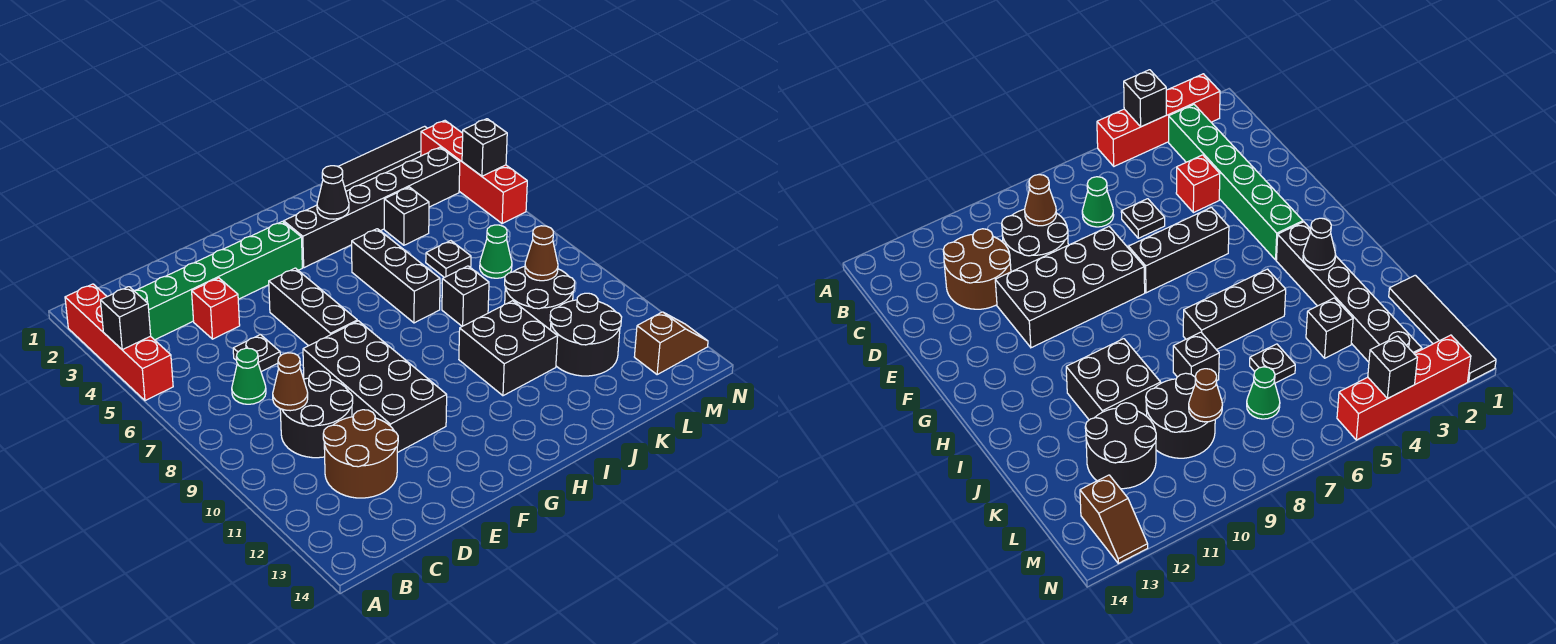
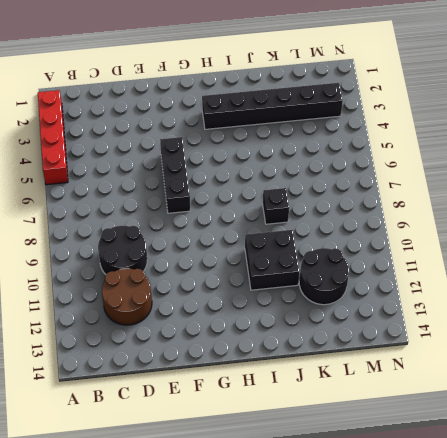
none -> green brick B3:G3 level 1
none -> green cone C7 level 1
none -> red brick D4 level 1

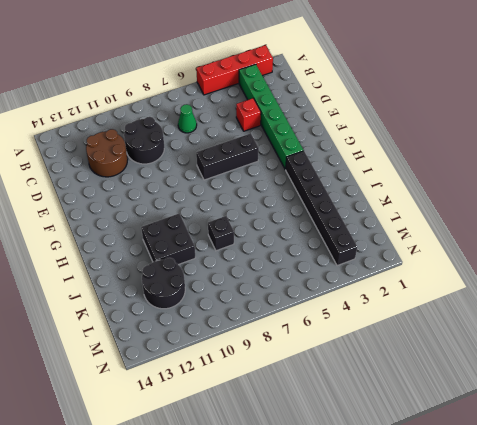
none -> black plate D6 level 1
none -> black brick E8:F11 level 1
none -> black brick I5:I7 level 1

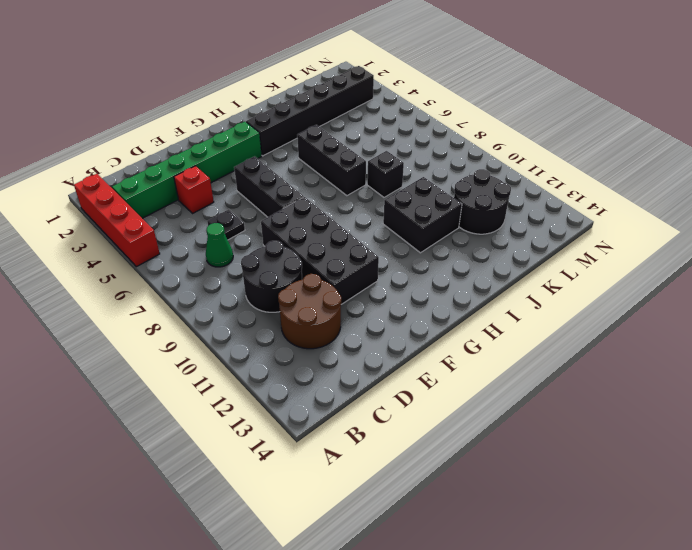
none -> black tile K1:N1 level 1
none -> black brick K4 level 1
none -> black plate K6 level 1

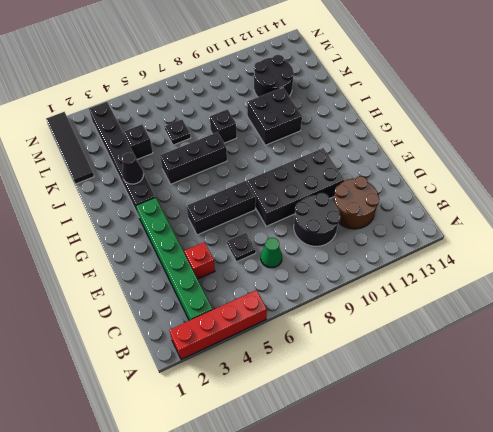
none -> black round brick K9:L10 level 1
none -> green cone L7 level 1
none -> brown slope M13:N13 level 1 top M

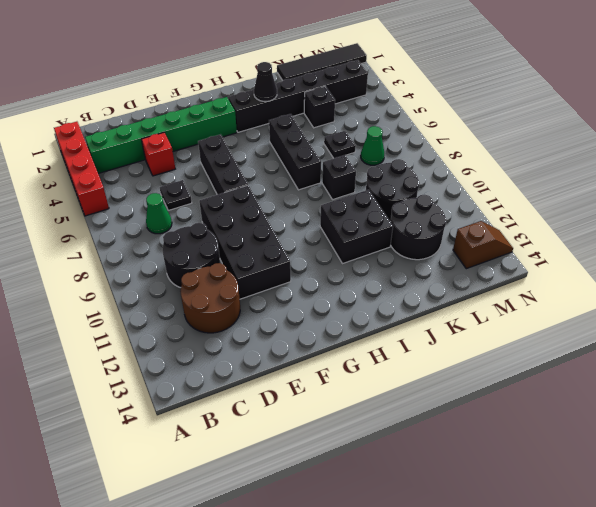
none -> red brick N2:N5 level 1
none -> black brick A4 level 2
none -> brown cone C9 level 2

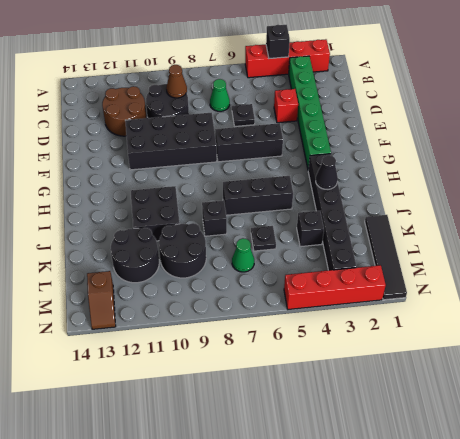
none -> brown cone L9 level 2
none -> black brick N4 level 2

